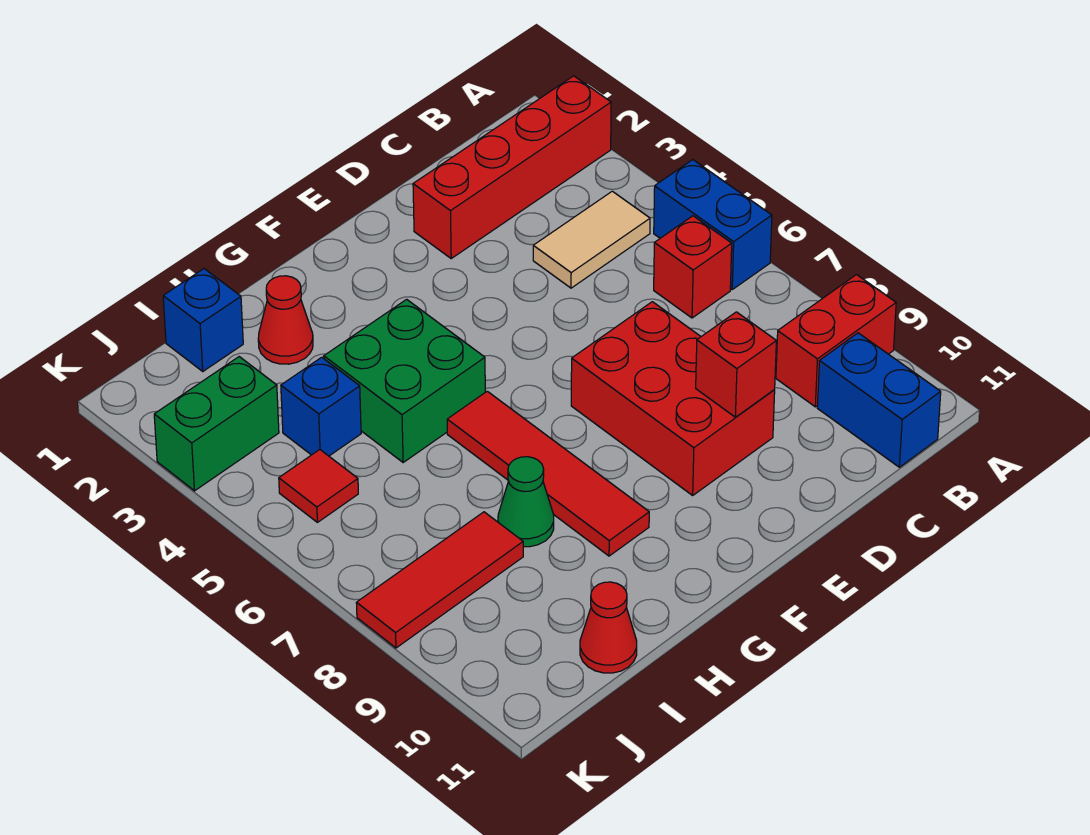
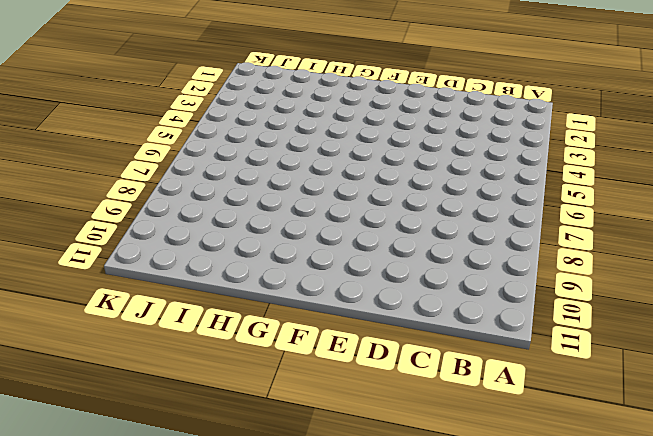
none -> red brick A2:D2 level 1
none -> blue brick A5:A6 level 1
none -> red brick A9:B9 level 1

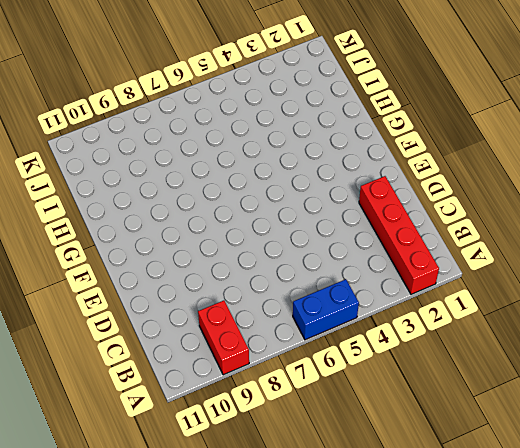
none -> tan tile B4:C4 level 1
none -> red brick B6 level 1
none -> blue brick B10:B11 level 1

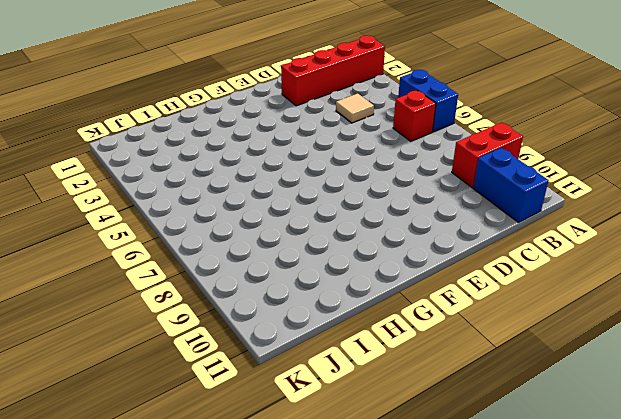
tan tile C4 level 1 -> tan tile B4:C4 level 1
none -> red brick D7:E9 level 1
none -> green brick G4:H5 level 1
none -> red tile G6:G9 level 1

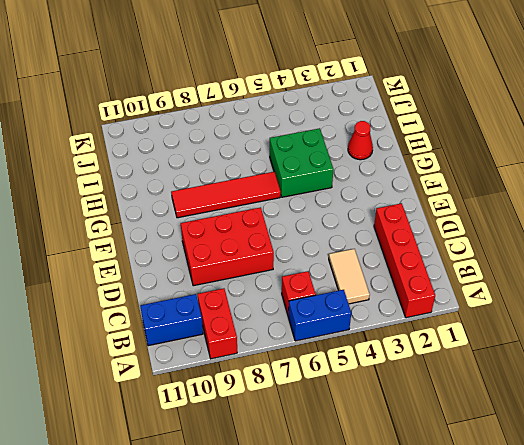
none -> green cone H8 level 1
none -> blue brick I1 level 1
none -> blue brick I4 level 1

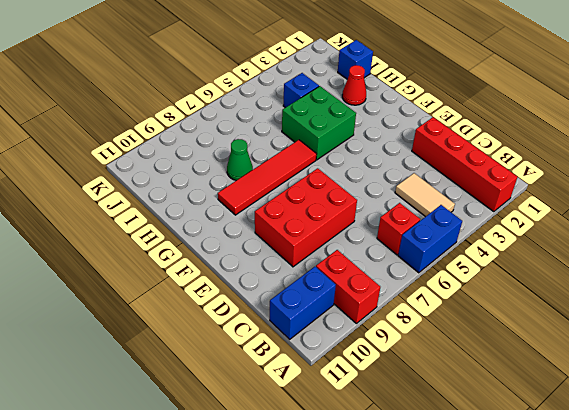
none -> red tile I8:K8 level 1
none -> red cone I11 level 1
none -> green brick J3:K3 level 1

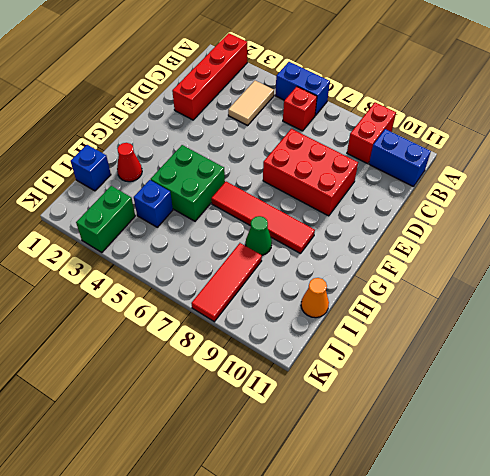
orange cone I11 level 1 -> red cone I11 level 1
none -> red tile J5 level 1
none -> red brick D9 level 2

